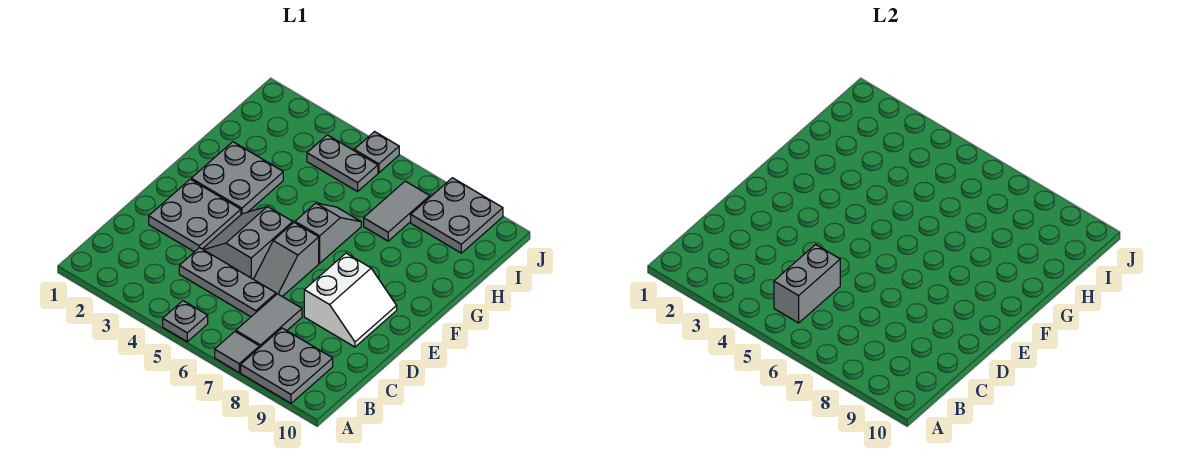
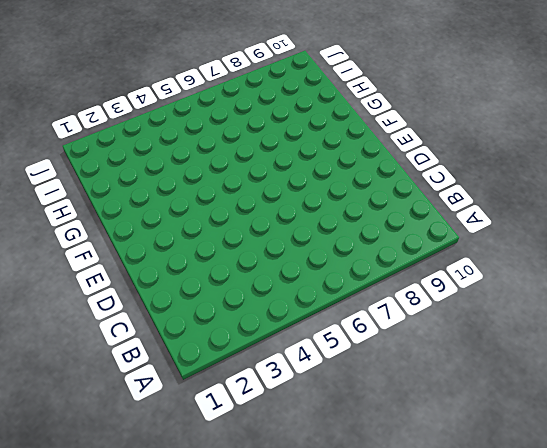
none -> grey plate A5 level 1
none -> grey tile A7 level 1
none -> grey plate A8:B9 level 1

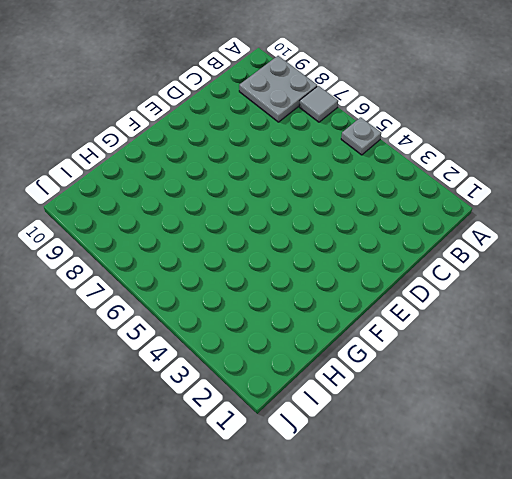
none -> grey tile B7:C7 level 1
none -> grey plate C4:C6 level 1
none -> grey plate D2:E3 level 1

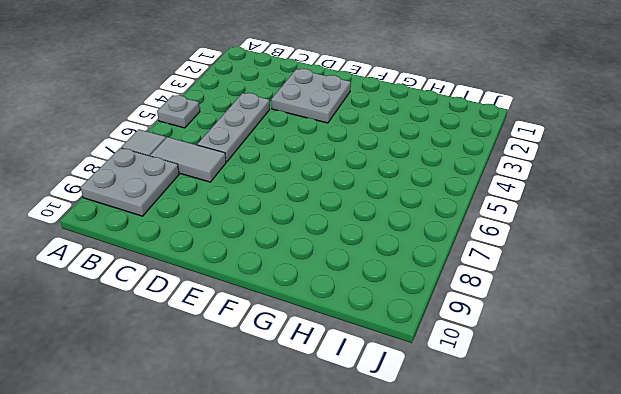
none -> grey slope D4:E5 level 1 top 5
none -> grey slope D6:E6 level 1 top E
none -> white slope D8:E9 level 1 top 8

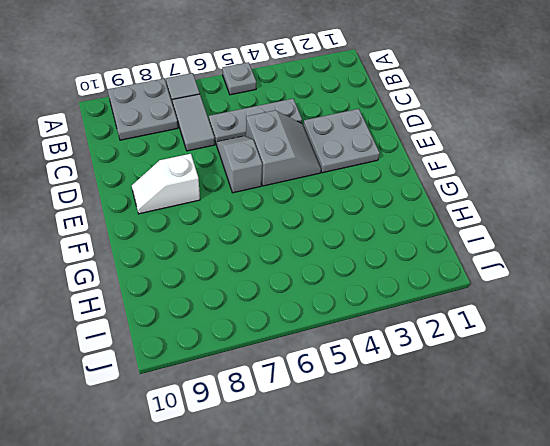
white slope E8:E9 level 1 top 8 -> white slope D8:E9 level 1 top 8
none -> grey plate F2:G3 level 1
none -> grey slope F6:G6 level 1 top F
none -> grey tile H7:I7 level 1

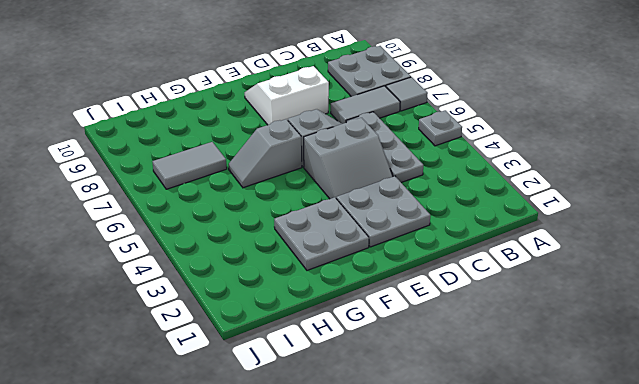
none -> grey plate I4:I5 level 1
none -> grey plate I8:J9 level 1
none -> grey plate J5 level 1

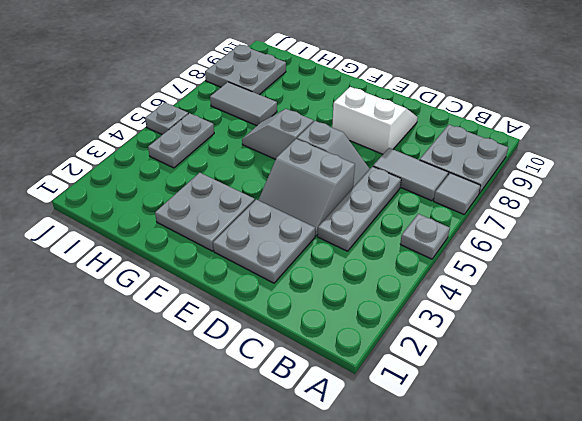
none -> grey brick B5:C5 level 2

